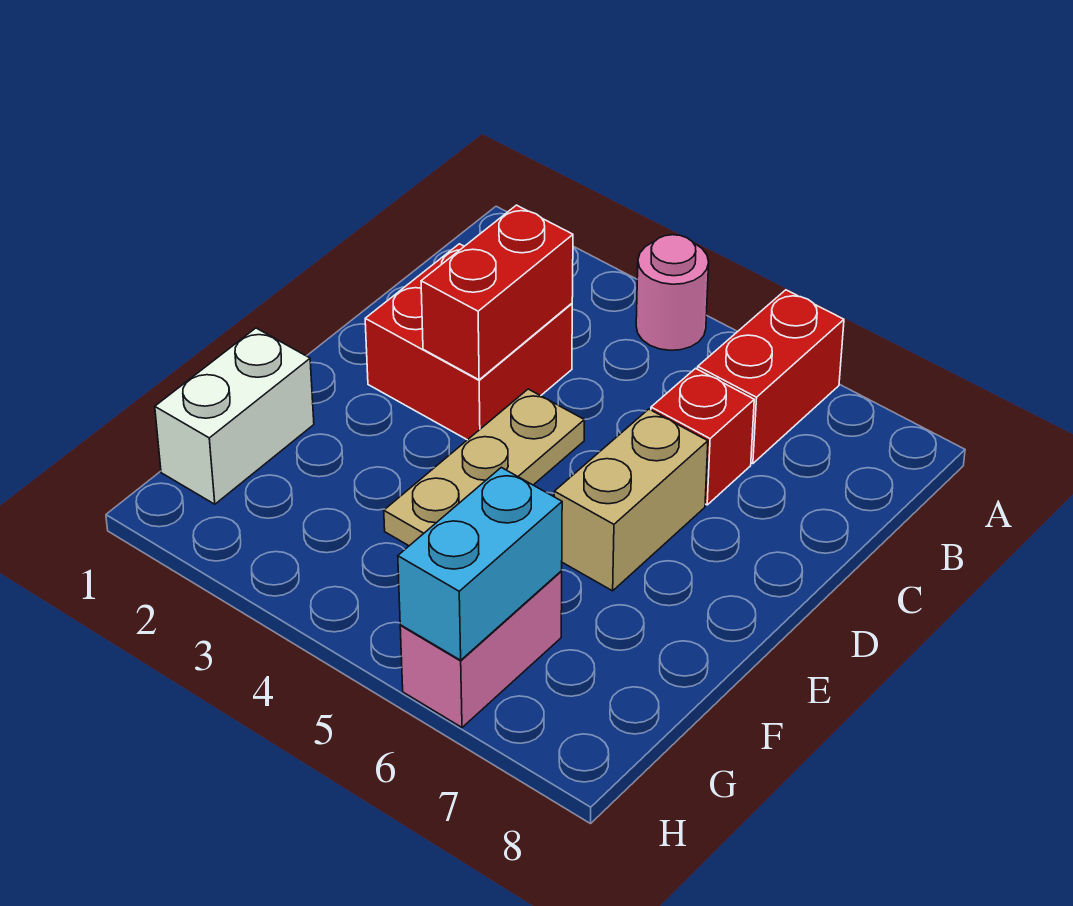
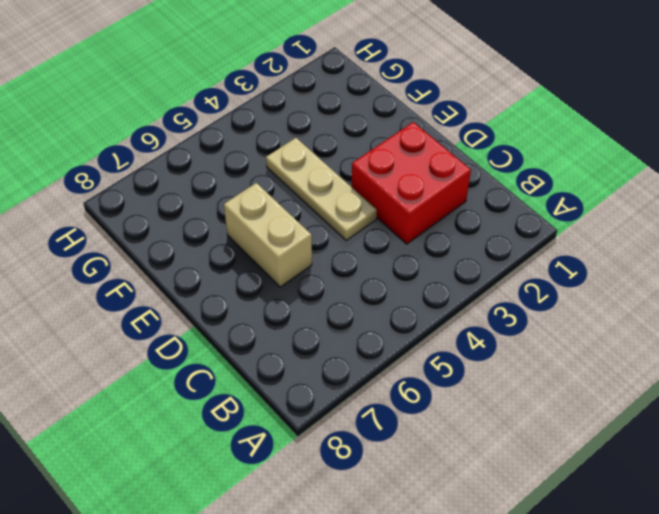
none -> pink round brick A4 level 1
none -> red brick A6:B6 level 1

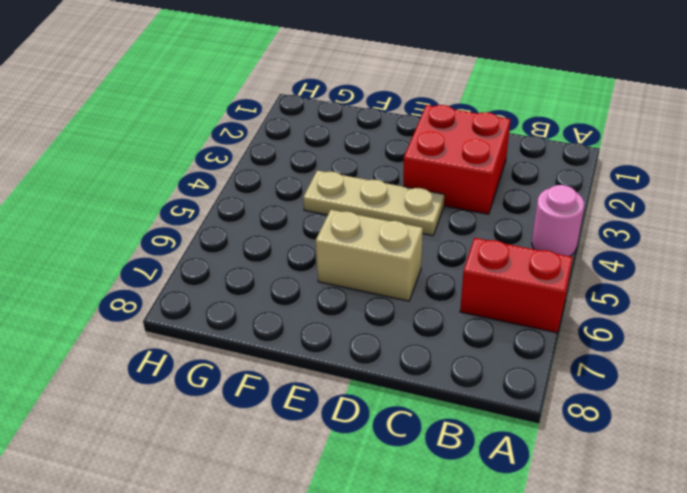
none -> red brick C6 level 1
none -> white brick F1:G1 level 1

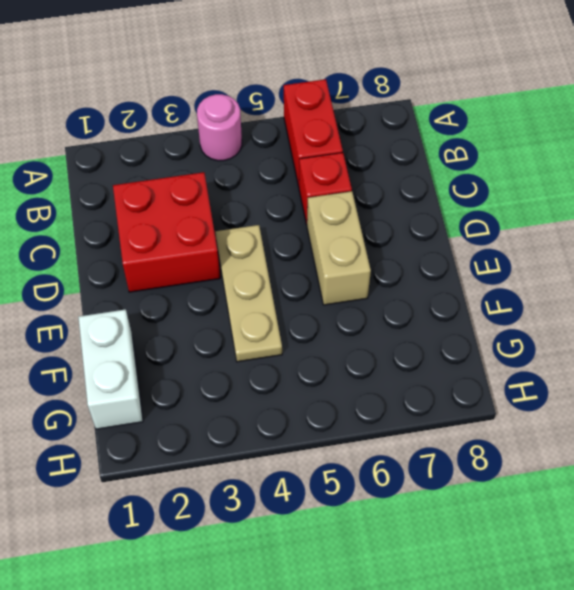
none -> pink brick G6:H6 level 1
none -> red brick C3:D3 level 2

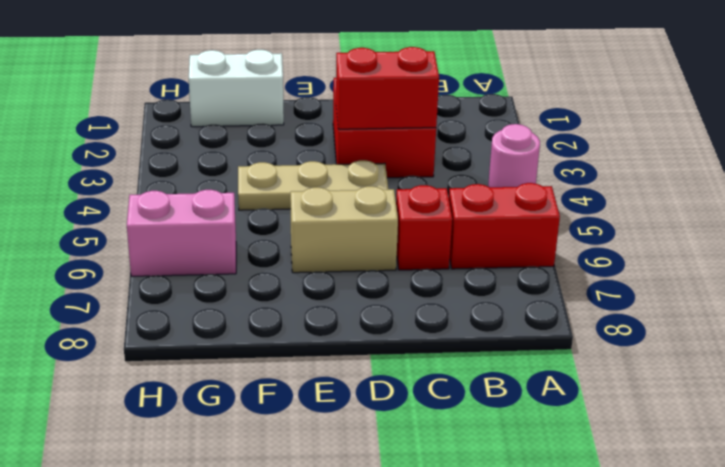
none -> cyan brick G6:H6 level 2

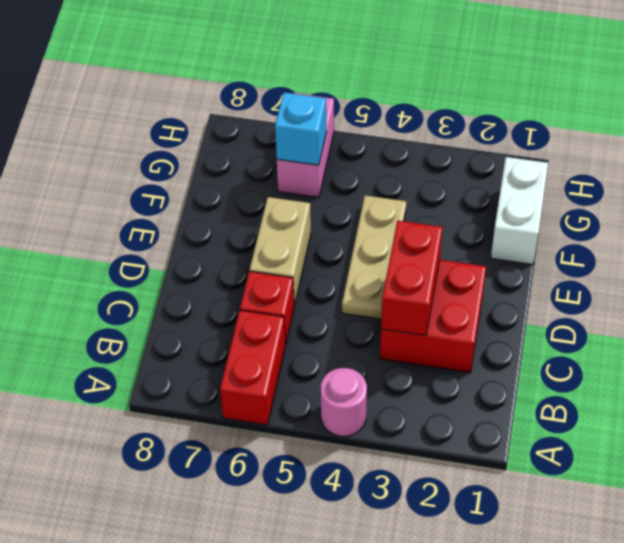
cyan brick G6 level 2 -> cyan brick G6:H6 level 2

